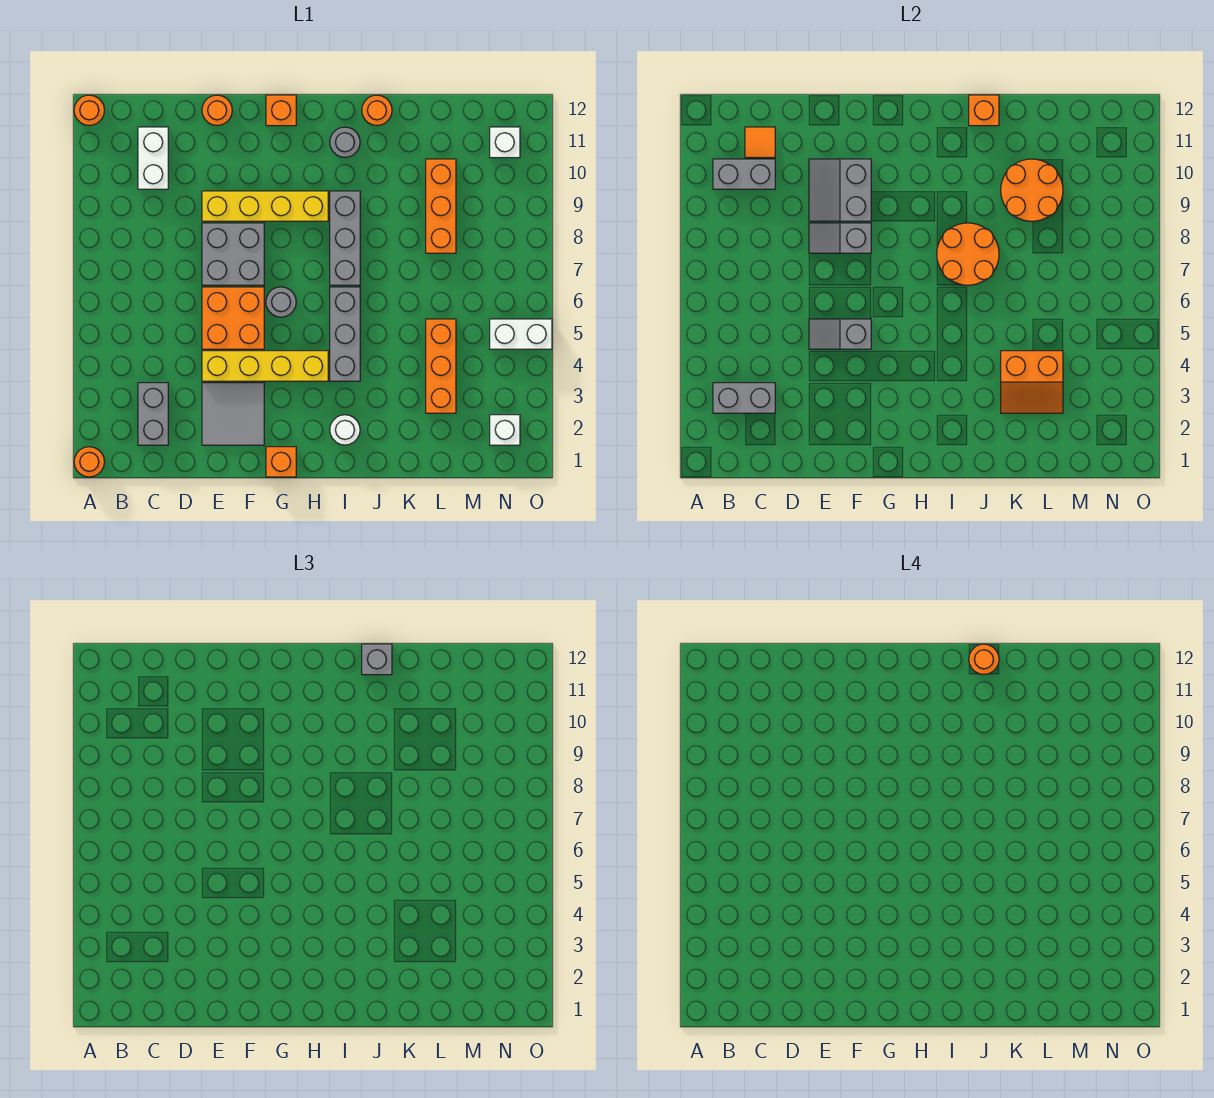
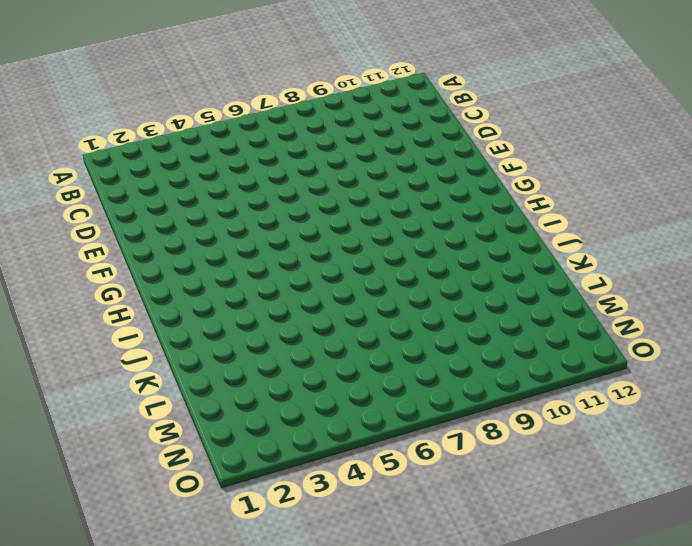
none -> orange round brick A1 level 1
none -> orange round brick A12 level 1
none -> grey brick C2:C3 level 1
none -> white brick C10:C11 level 1

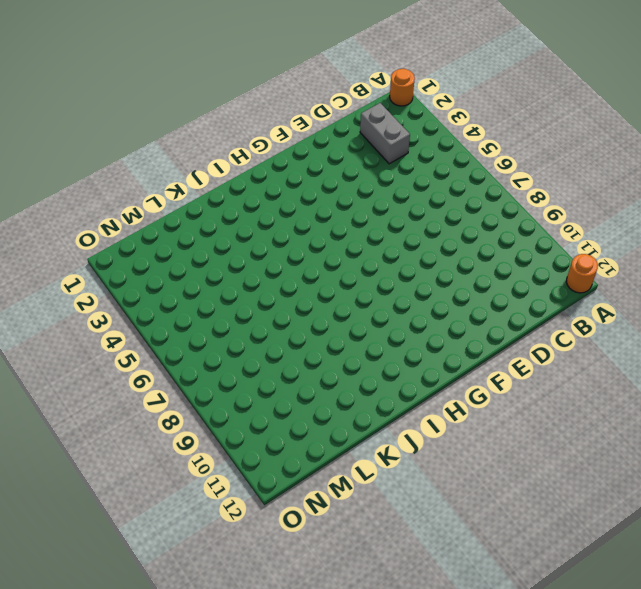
none -> white brick C10:C11 level 1
none -> grey tile E2:F3 level 1
none -> yellow brick E4:H4 level 1
none -> orange brick E5:F6 level 1

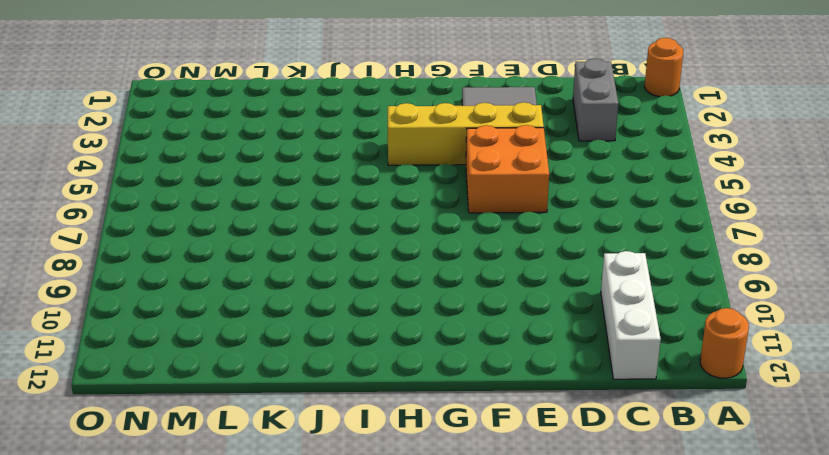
white brick C10:C12 level 1 -> white brick C10:C11 level 1
none -> grey brick E7:F8 level 1
none -> yellow brick E9:H9 level 1
none -> orange round brick E12 level 1
none -> orange brick G1 level 1

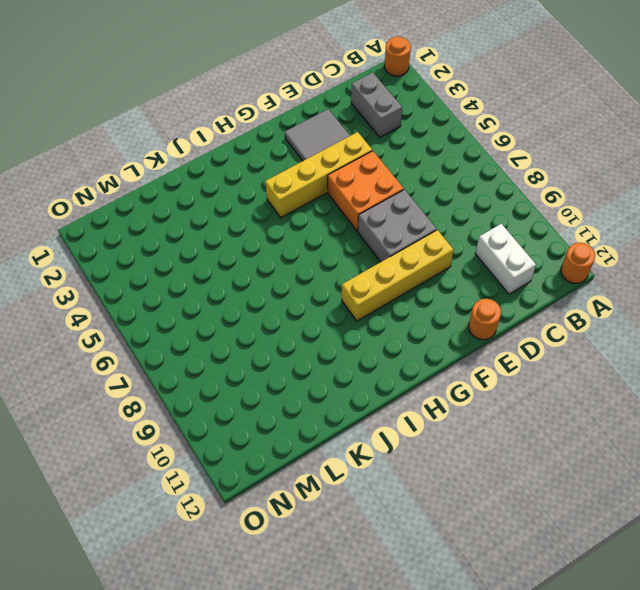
none -> orange brick G1 level 1
none -> grey round brick G6 level 1
none -> orange brick G12 level 1
none -> white round brick I2 level 1

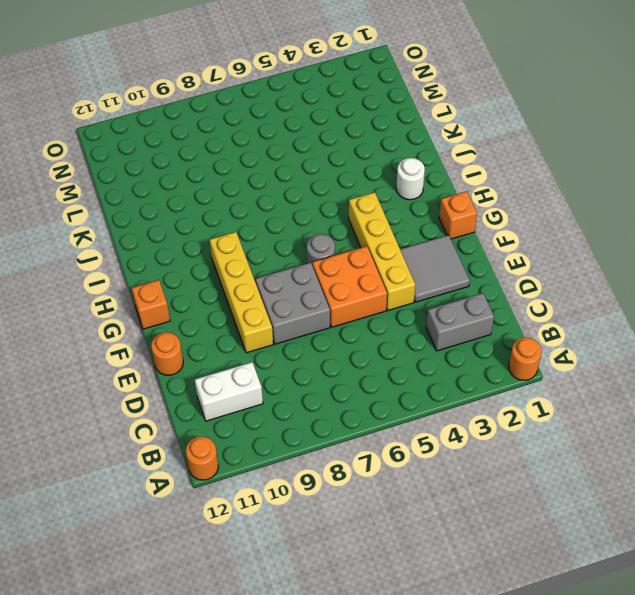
none -> grey brick I4:I6 level 1
none -> grey brick I7:I9 level 1
none -> grey round brick I11 level 1
none -> orange round brick J12 level 1

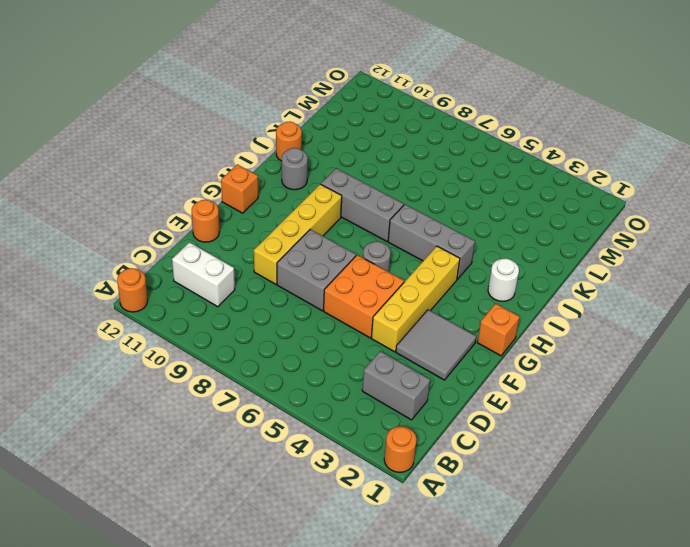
none -> orange brick L3:L5 level 1
none -> orange brick L8:L10 level 1
none -> white brick N2 level 1
none -> white brick N5:O5 level 1

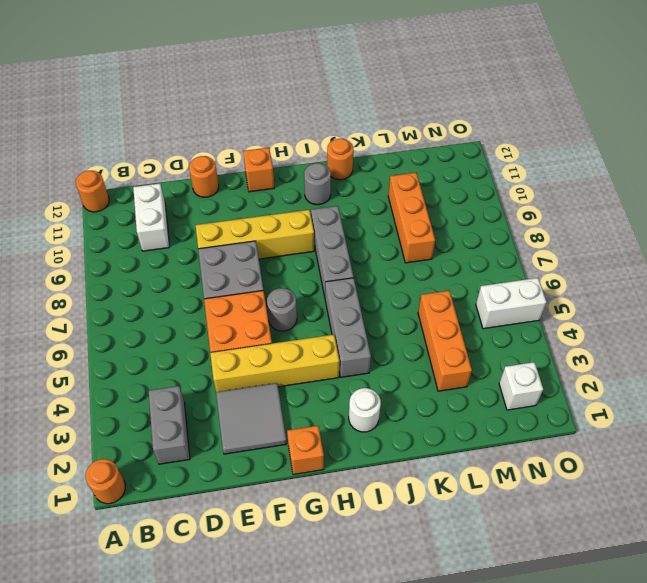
none -> white brick N11 level 1
none -> grey brick B3:C3 level 2
none -> grey brick B10:C10 level 2
none -> orange tile C11 level 2

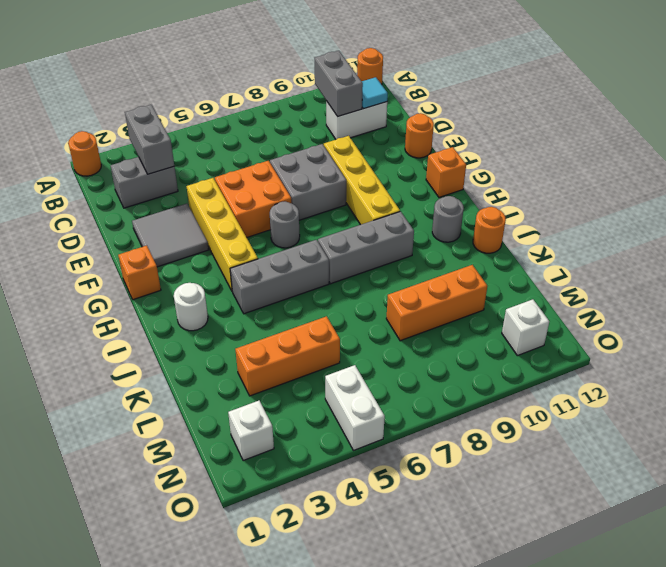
cyan tile C11 level 2 -> orange tile C11 level 2
none -> grey slope E5:F5 level 2 top F
none -> grey slope E8:F8 level 2 top F
none -> grey slope E9:F10 level 2 top F
none -> orange round brick I7:J8 level 2

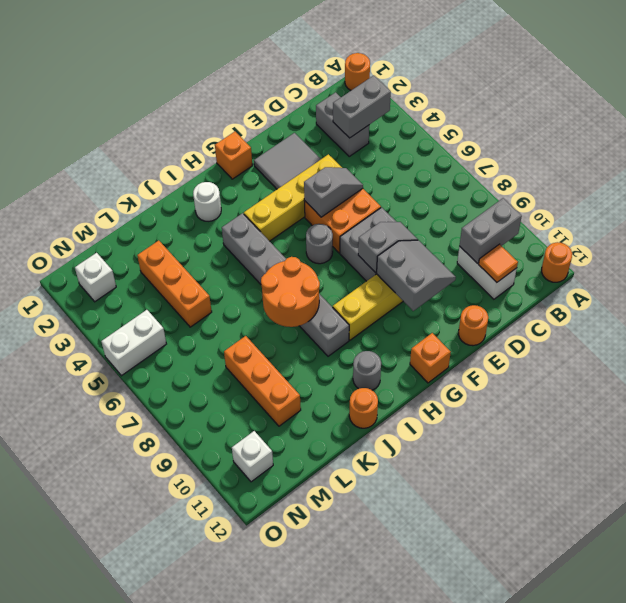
none -> orange brick J12 level 2
none -> orange slope K3:L4 level 2 top 4
none -> orange round brick K9:L10 level 2
none -> grey brick J12 level 3

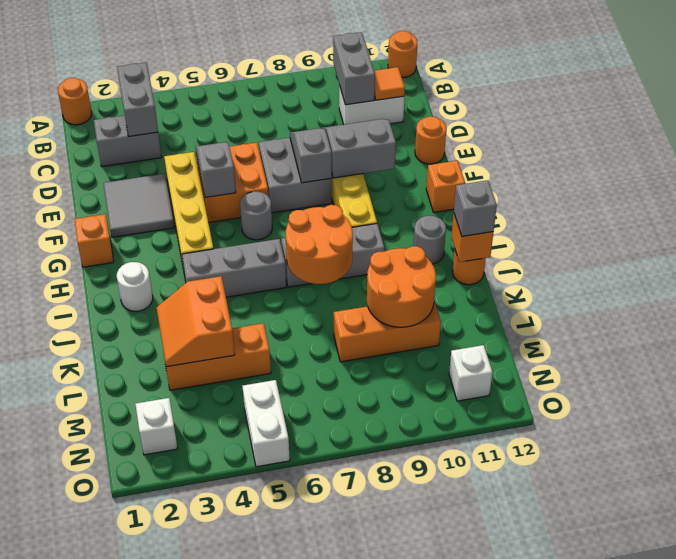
none -> orange round brick J12 level 4

